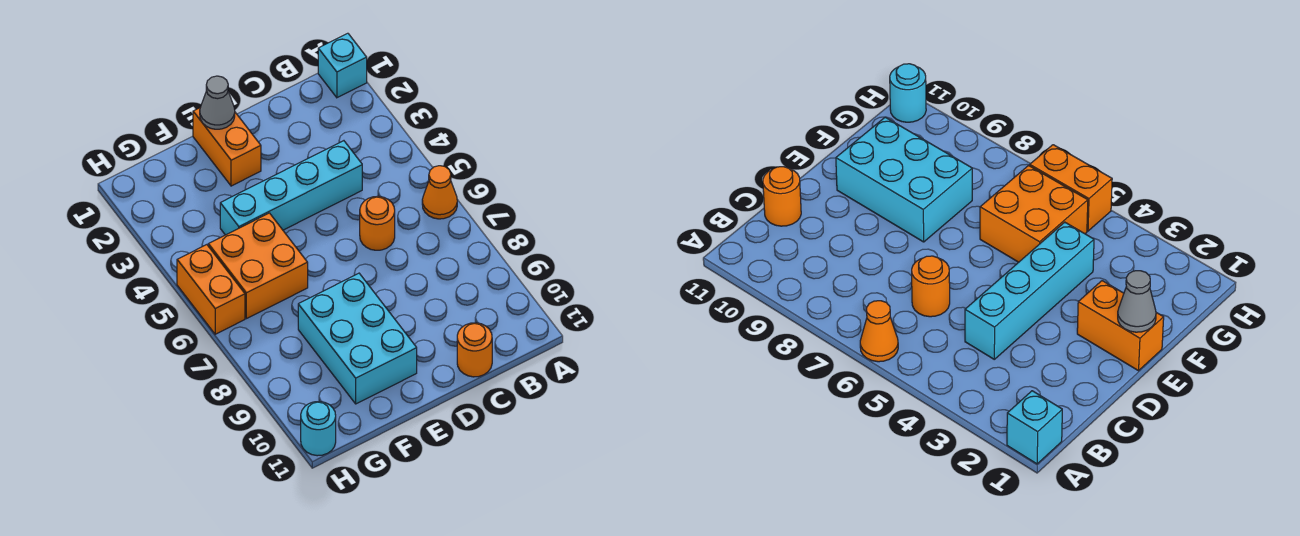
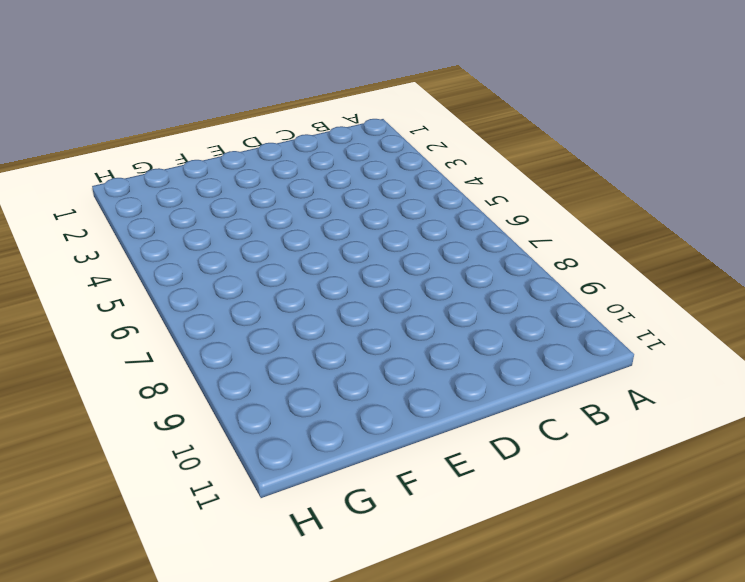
none -> cyan brick A1 level 1
none -> orange cone A6 level 1

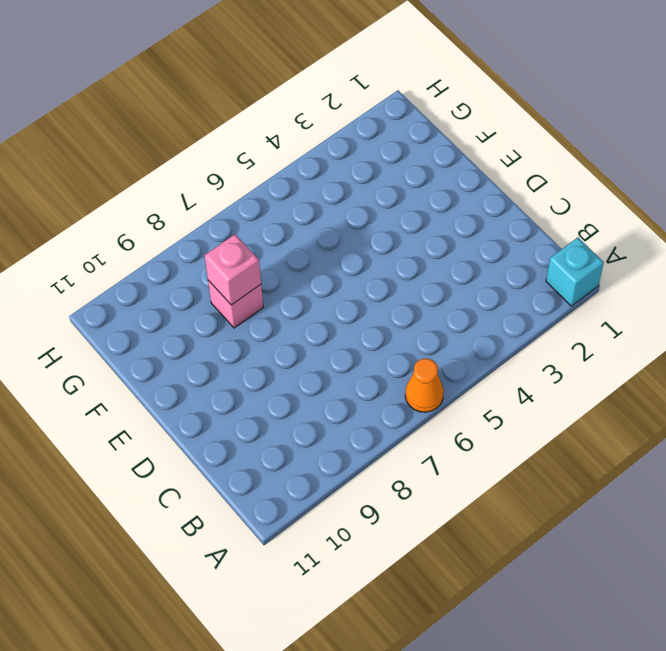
pink brick F8 level 1 -> cyan brick E8:F10 level 1
pink brick F8 level 2 -> none
none -> cyan brick C4:F4 level 1
none -> orange round brick C6 level 1

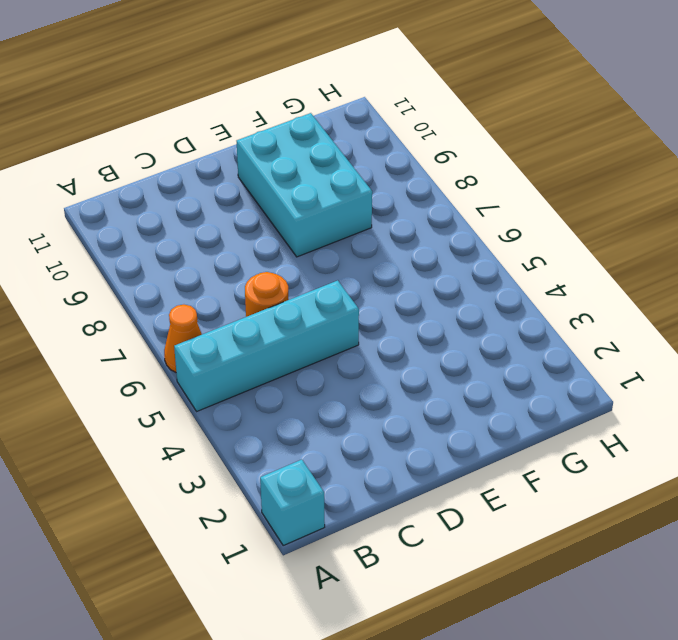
cyan brick A5:D5 level 1 -> cyan brick C4:F4 level 1
none -> orange round brick C11 level 1
none -> orange brick E1:E2 level 1

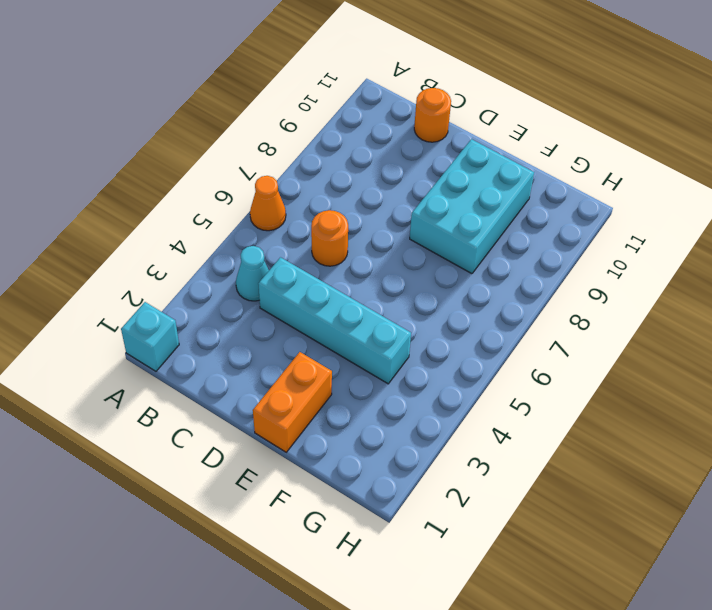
cyan cone B4 level 1 -> none
none -> orange brick F5:G6 level 1
none -> orange brick H5:H6 level 1

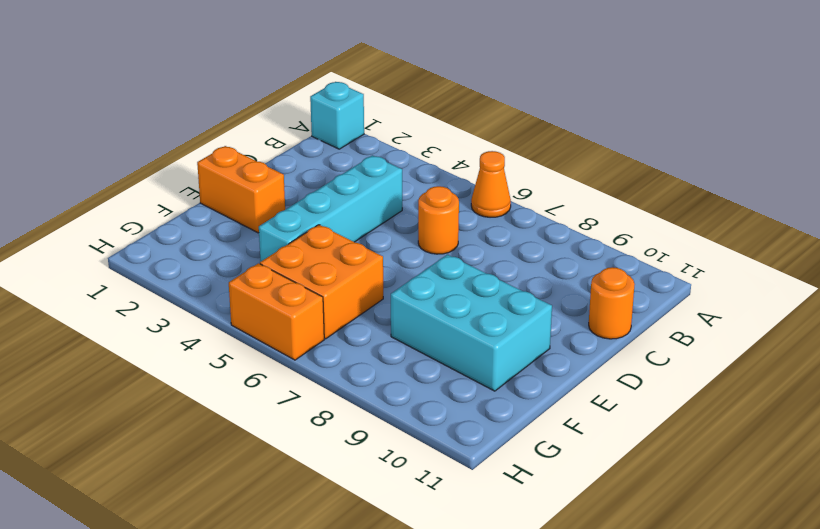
none -> cyan round brick H11 level 1
none -> grey cone E1 level 2

